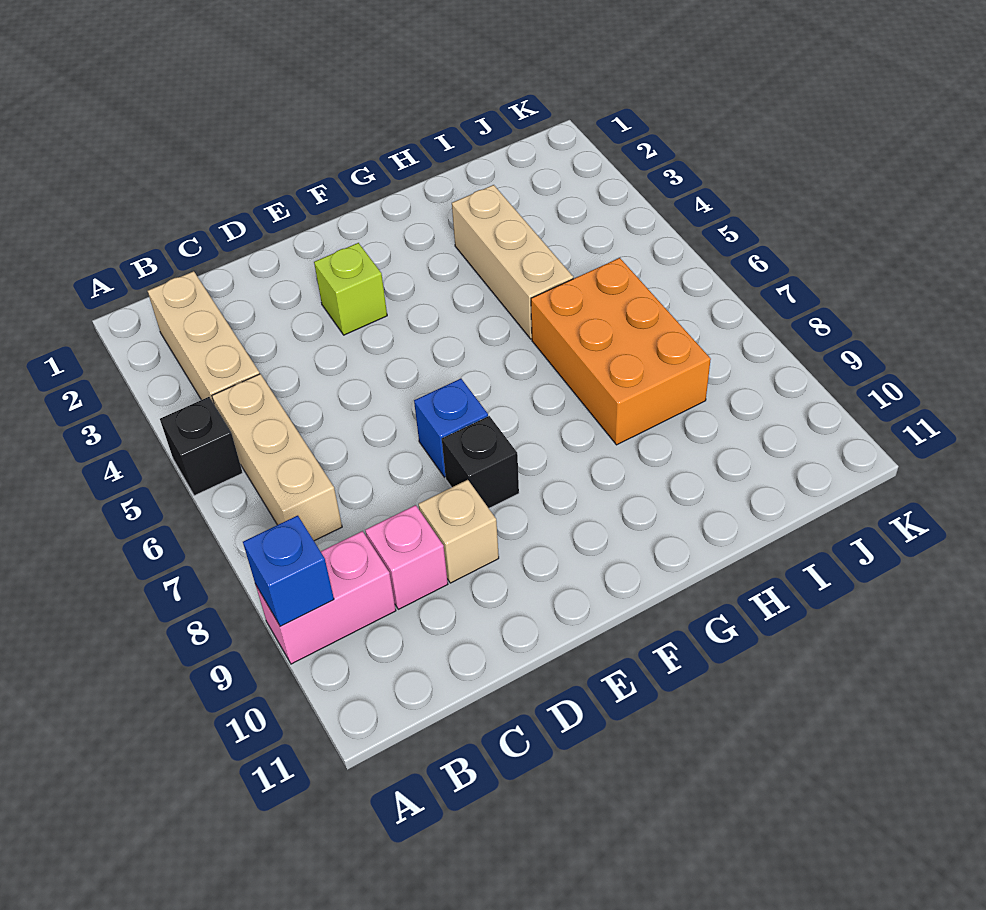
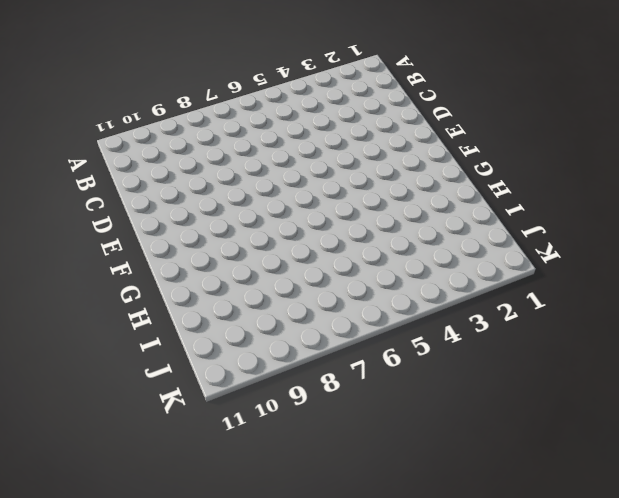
none -> black brick A5 level 1
none -> pink brick A9:B9 level 1
none -> tan brick B2:B4 level 1

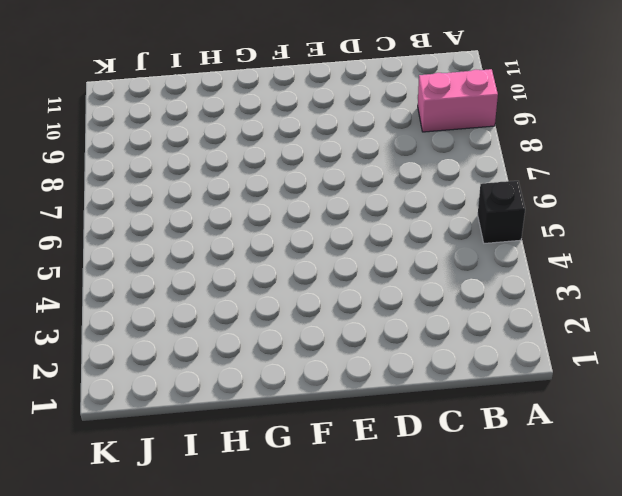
none -> tan brick B2:B4 level 1
none -> tan brick B5:B7 level 1
none -> pink brick C9 level 1

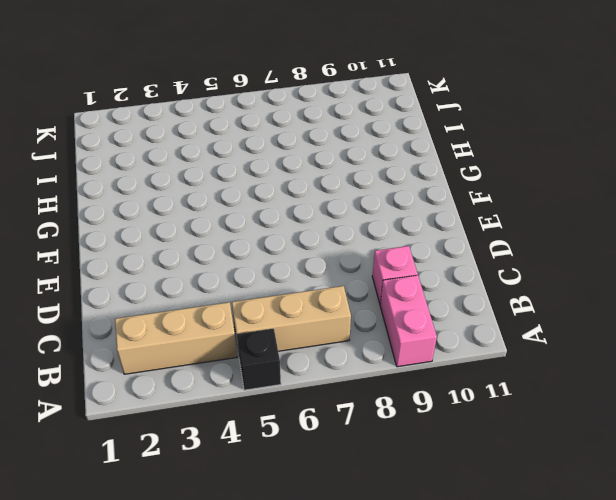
none -> tan brick D9 level 1
none -> lime brick E3 level 1
none -> blue brick E7 level 1

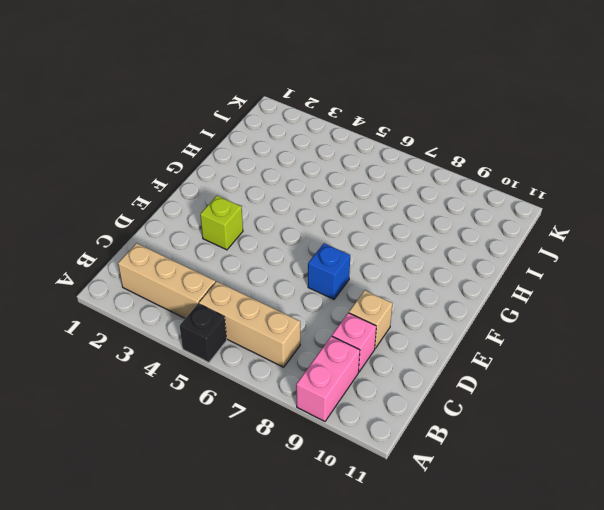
none -> black brick E8 level 1
none -> tan brick H3:H5 level 1
none -> orange brick H6:I8 level 1

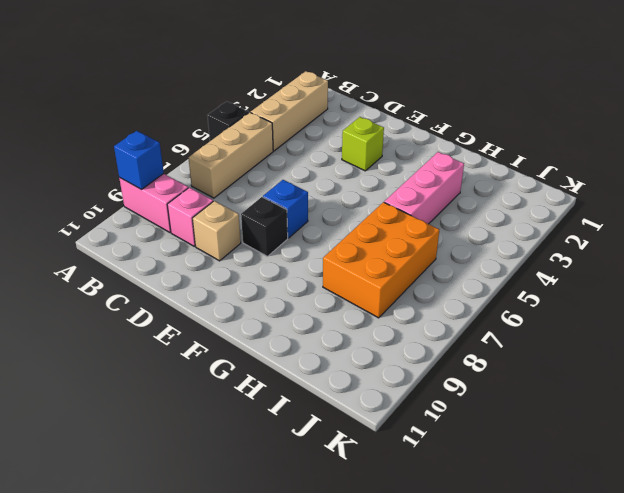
pink brick H3:H5 level 1 -> tan brick H3:H5 level 1

